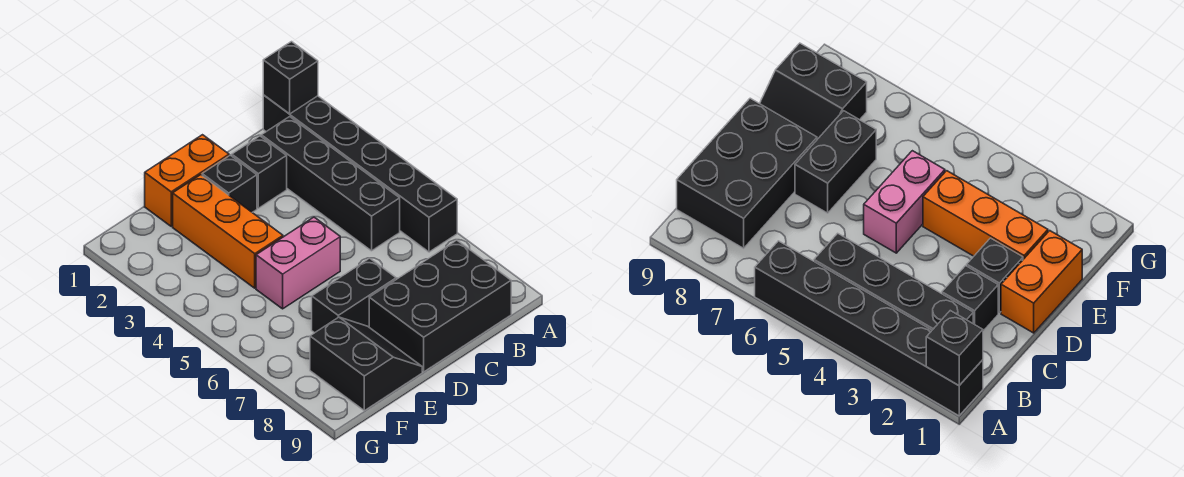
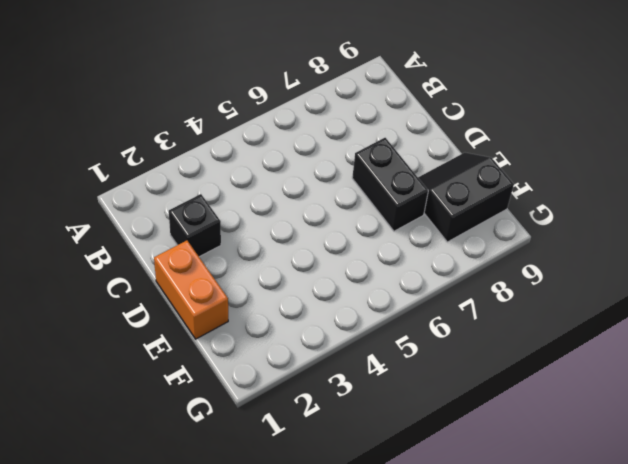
none -> black brick A1:A6 level 1
none -> black brick B2:B5 level 1

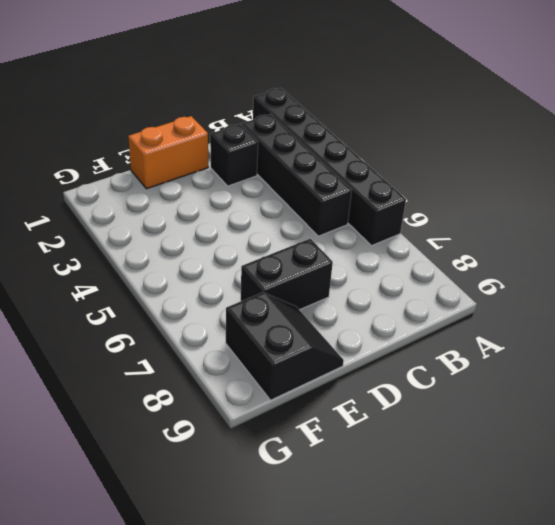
none -> black brick B8:D9 level 1
none -> black brick D2 level 1

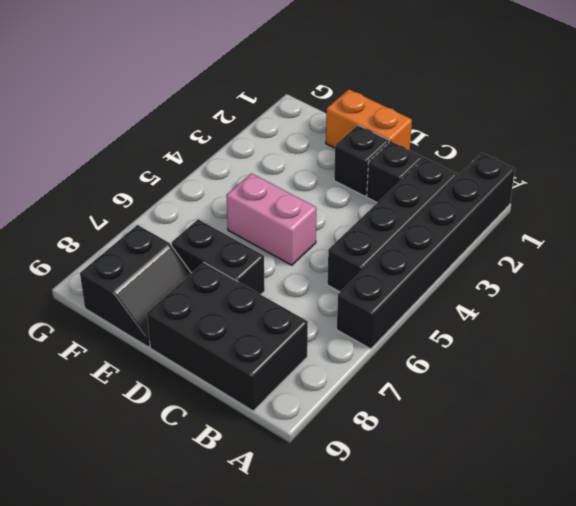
none -> orange brick E2:E4 level 1
none -> black brick A1 level 2

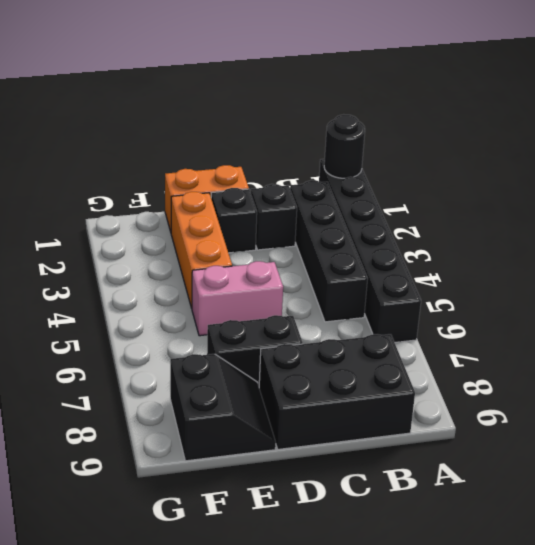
black round brick A1 level 2 -> black brick A1 level 2

